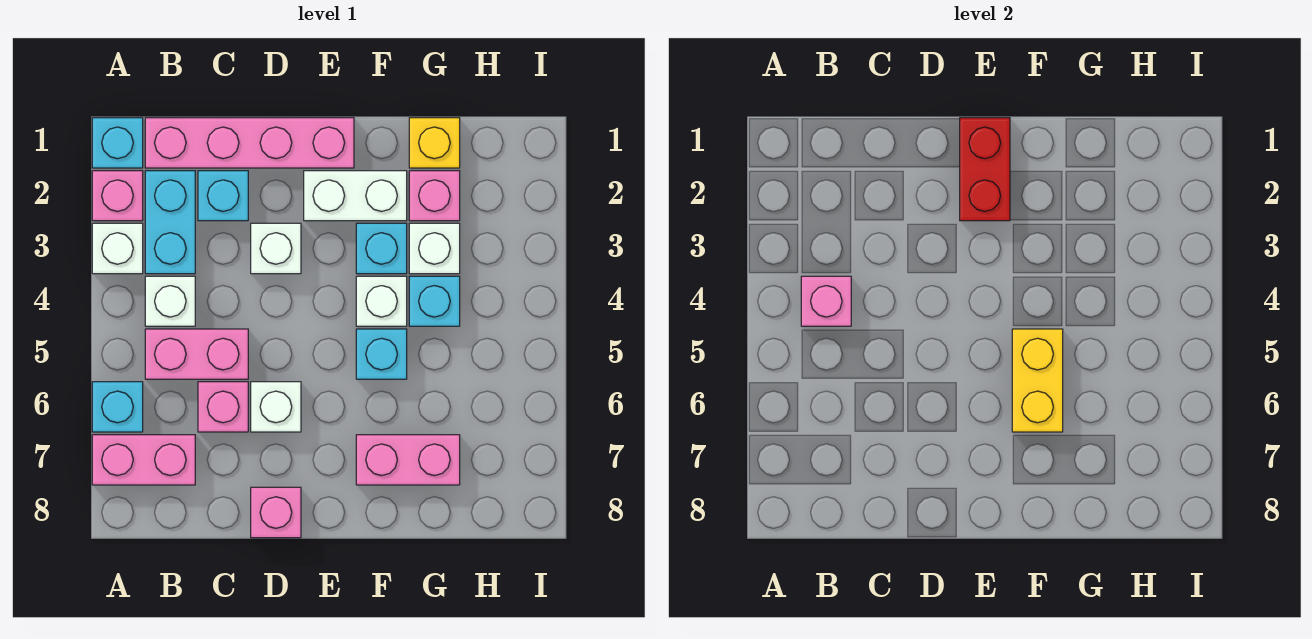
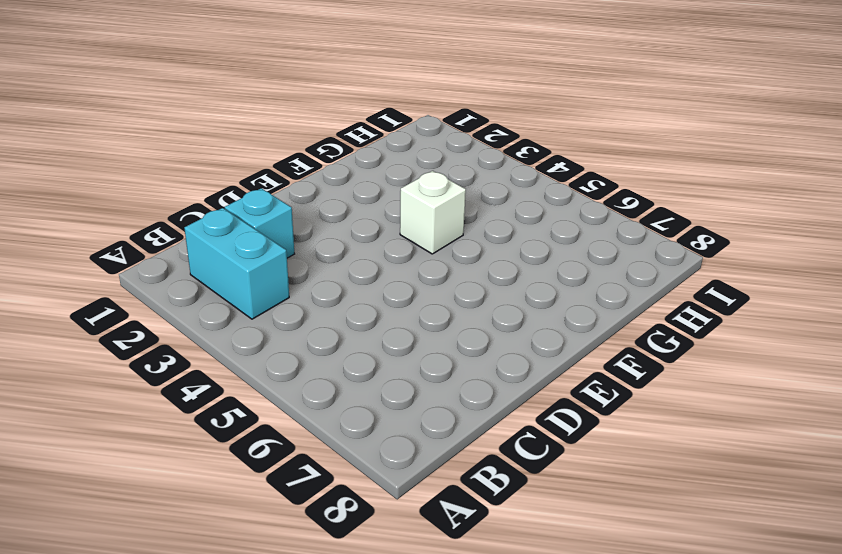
none -> cyan brick A1 level 1
none -> pink brick A2 level 1
none -> white brick A3 level 1

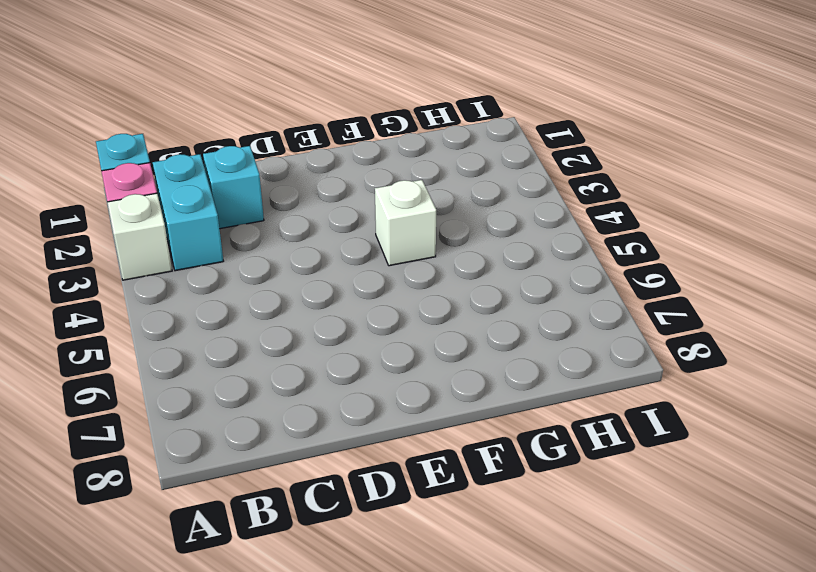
none -> cyan brick A6 level 1
none -> pink brick A7:B7 level 1
none -> pink brick B1:E1 level 1

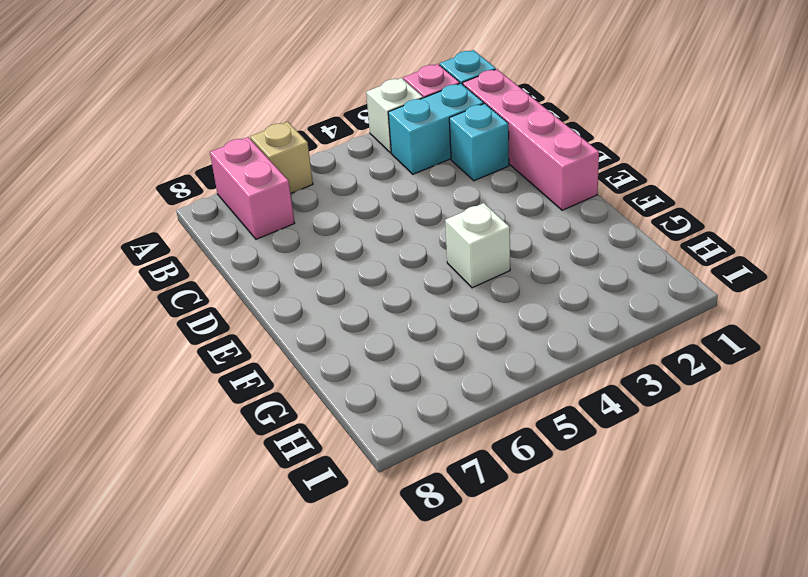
tan brick A6 level 1 -> cyan brick A6 level 1
none -> white brick B4 level 1
none -> pink brick B5:C5 level 1
none -> pink brick C6 level 1

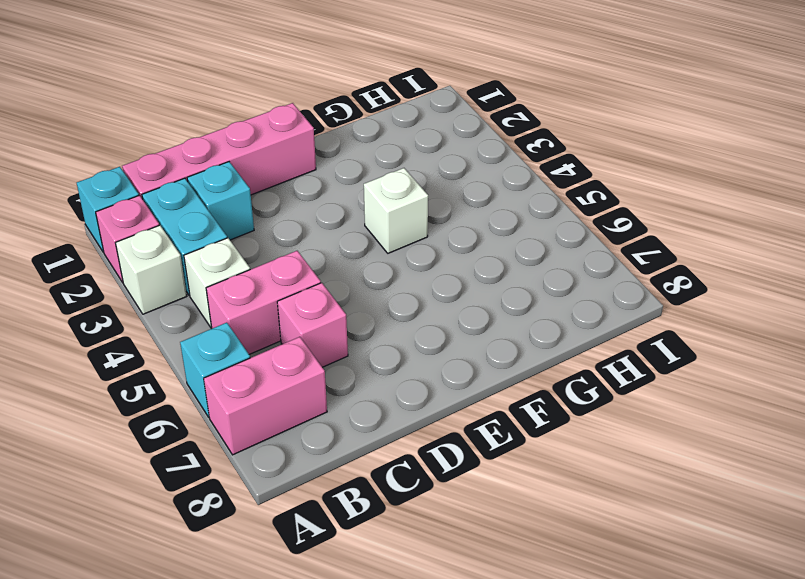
none -> white brick D3 level 1
none -> white brick D6 level 1
none -> pink brick D8 level 1

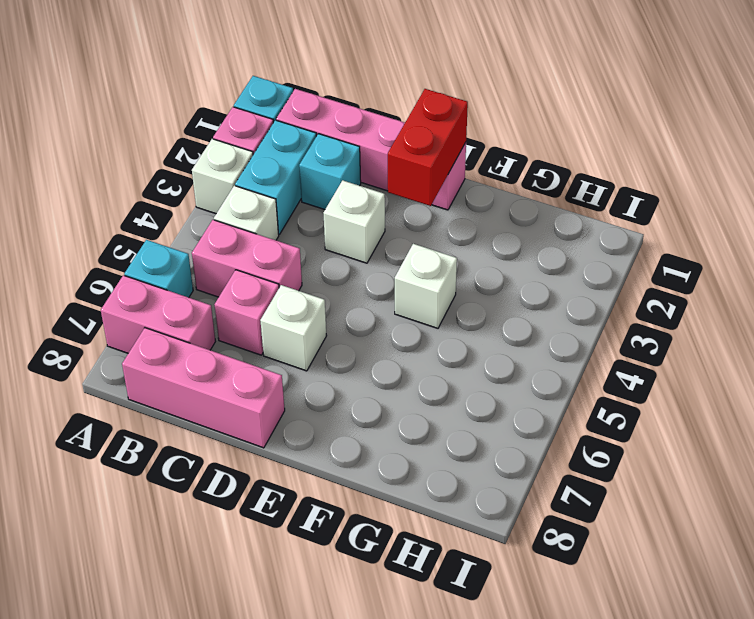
pink brick B8:D8 level 1 -> pink brick D8 level 1
none -> white brick E2:F2 level 1
none -> cyan brick F3 level 1
none -> cyan brick F5 level 1

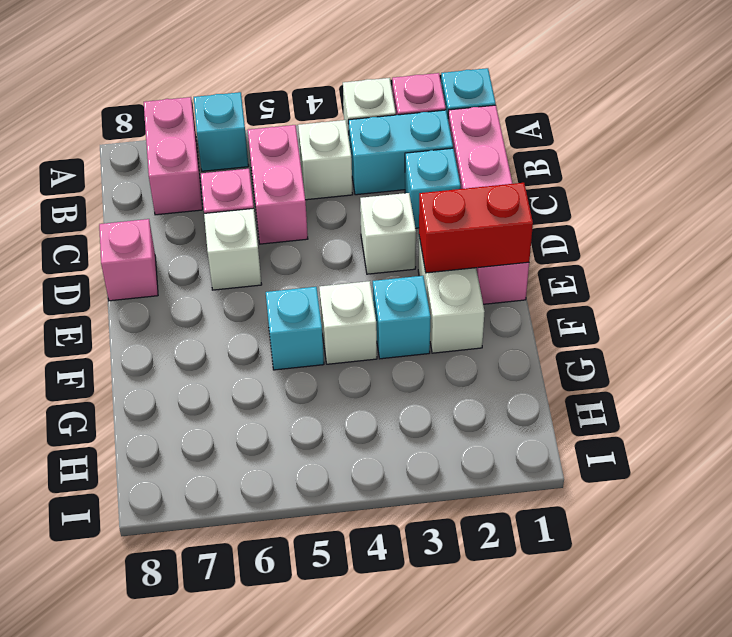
none -> pink brick F7:G7 level 1
none -> yellow brick G1 level 1
none -> pink brick G2 level 1

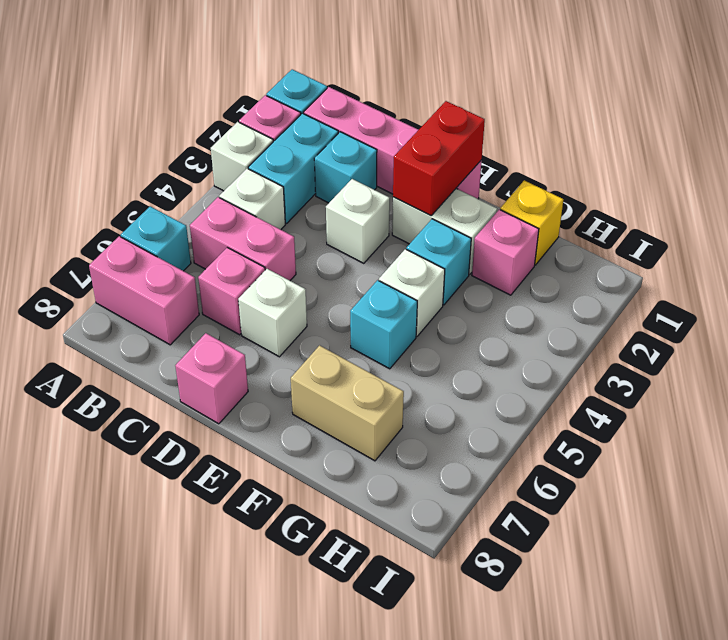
tan brick F7:G7 level 1 -> pink brick F7:G7 level 1
none -> white brick G3 level 1
none -> cyan brick G4 level 1
none -> pink brick B4 level 2

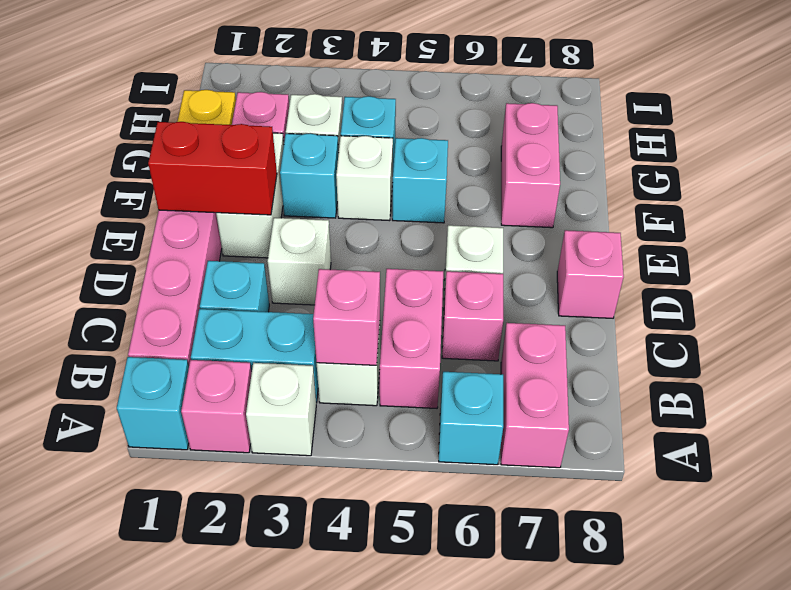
none -> yellow brick F5:F6 level 2

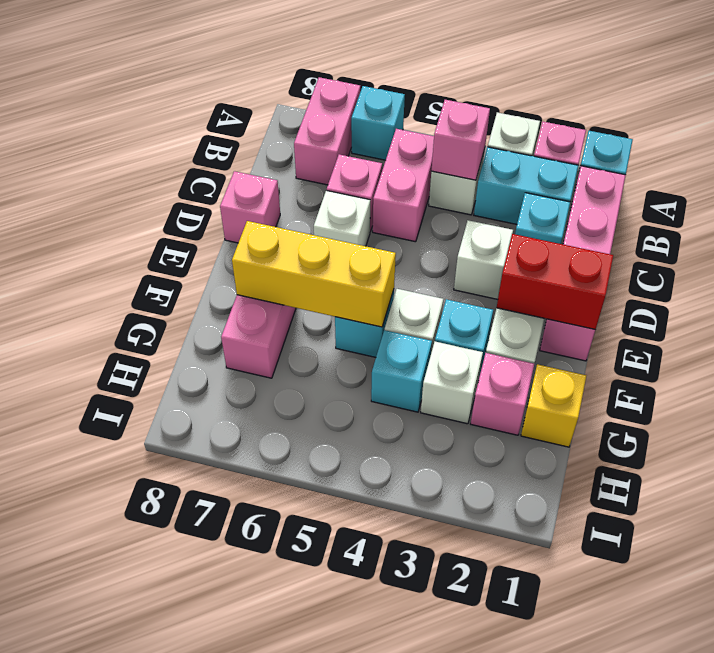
yellow brick F5:F7 level 2 -> yellow brick F5:F6 level 2

